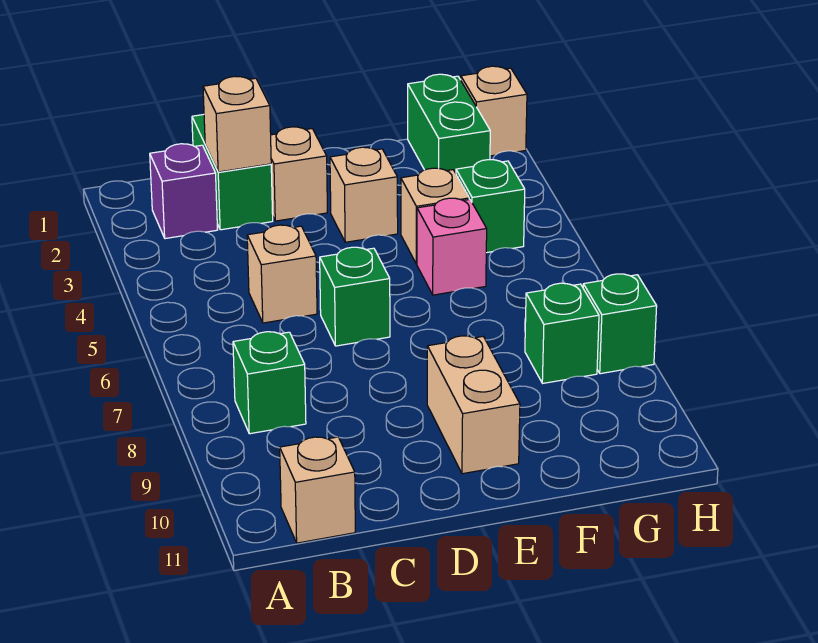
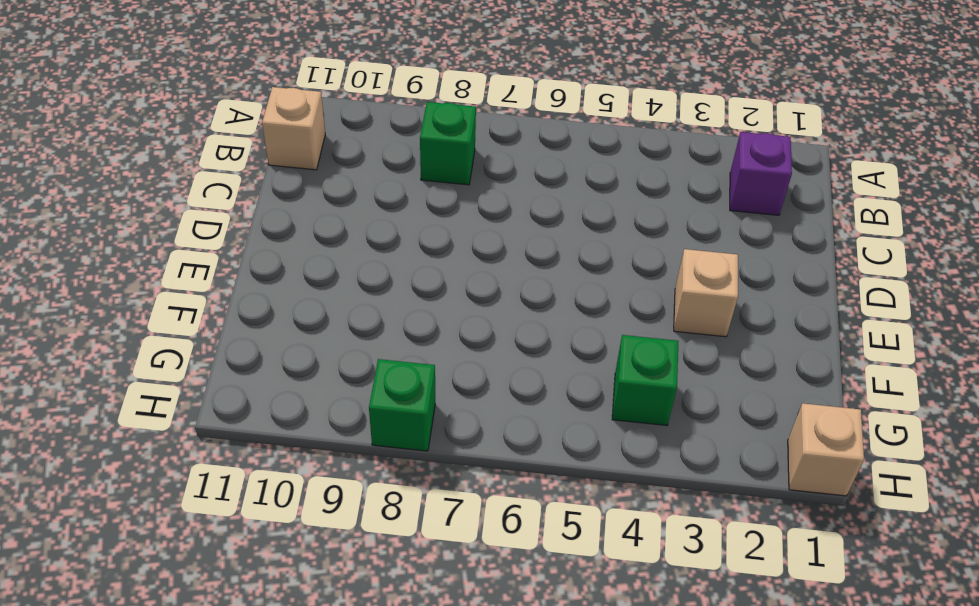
none -> green brick C1:C2 level 1
none -> tan brick C5 level 1
none -> tan brick D2 level 1

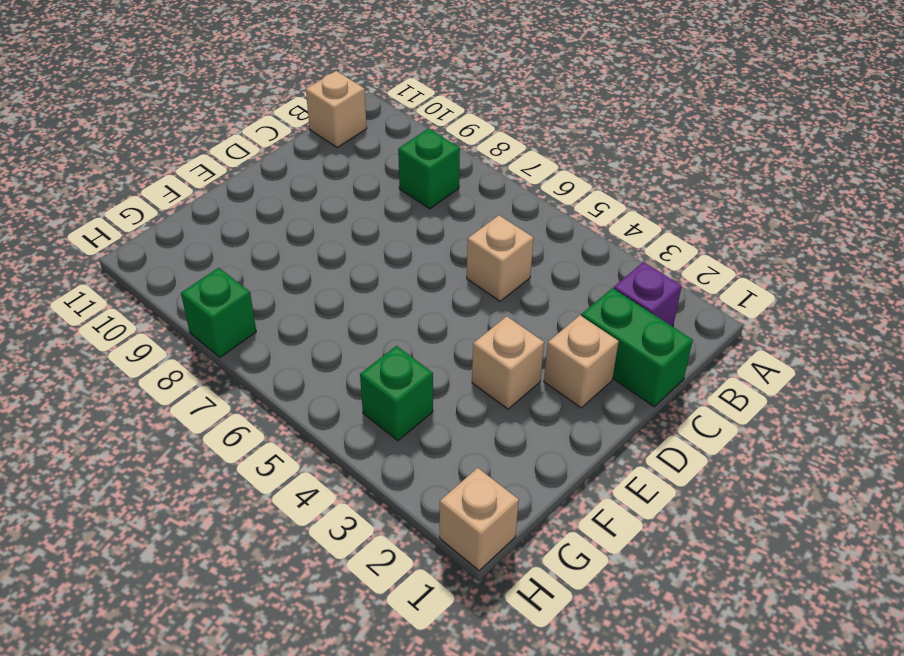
none -> green brick D6 level 1
none -> tan brick E9:E10 level 1
none -> tan brick F4 level 1

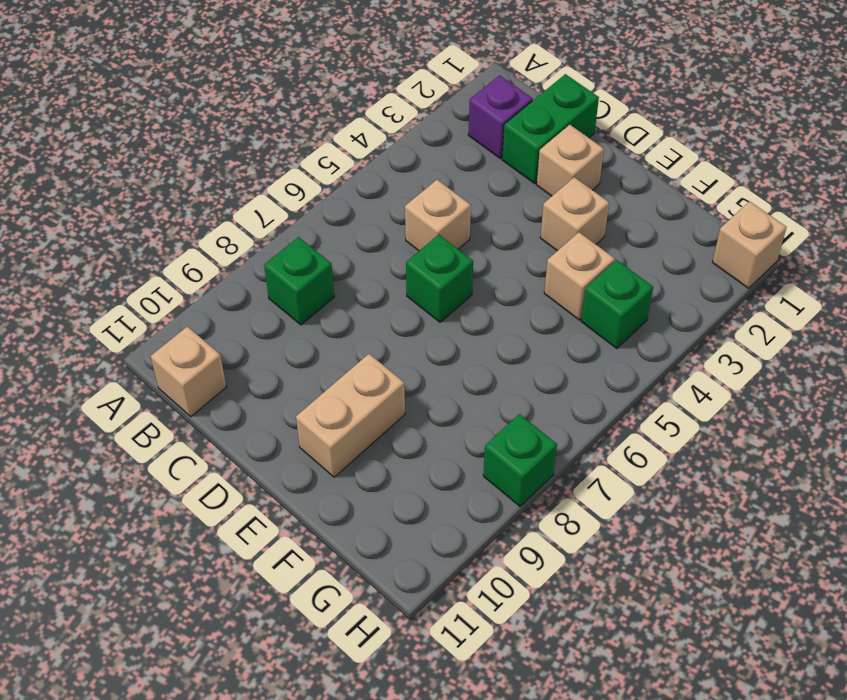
none -> pink brick F5 level 1
none -> green brick G1:G2 level 1
none -> green brick G8 level 1

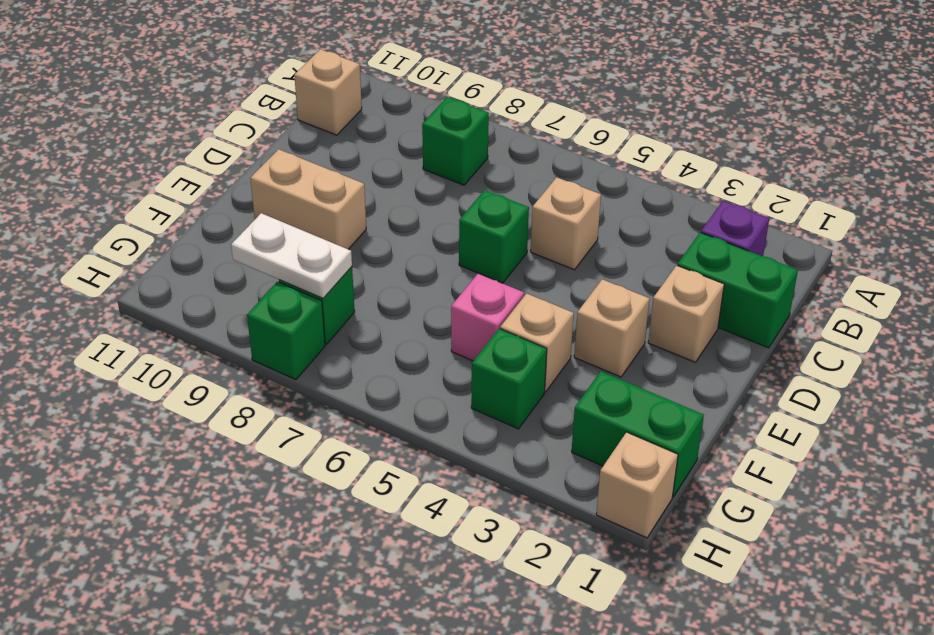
white plate G8:G9 level 2 -> none
none -> tan brick C2 level 2

